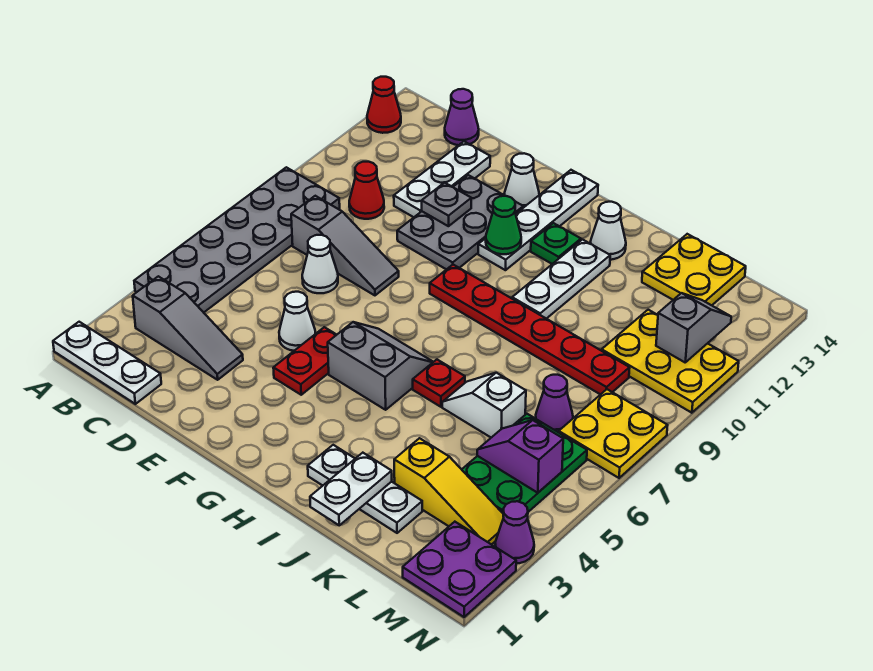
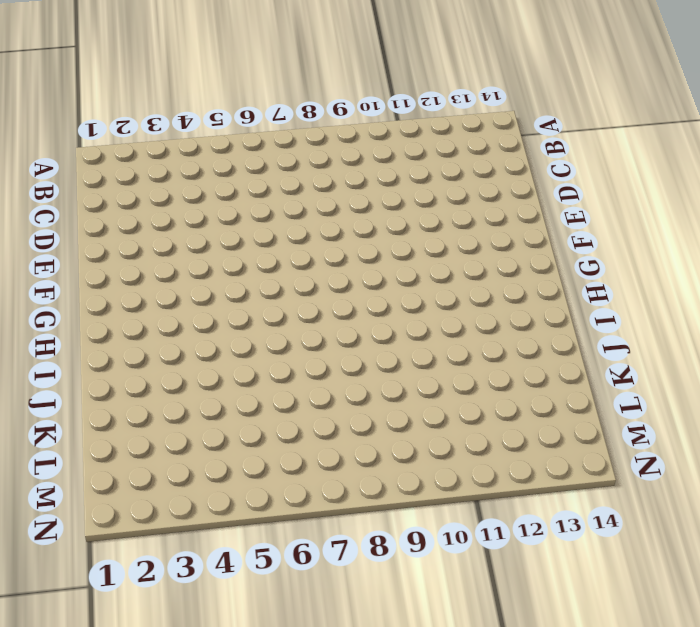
none -> white plate A1:C1 level 1
none -> grey plate A4:B9 level 1
none -> red cone A13 level 1
none -> grey slope B3:D3 level 1 top B

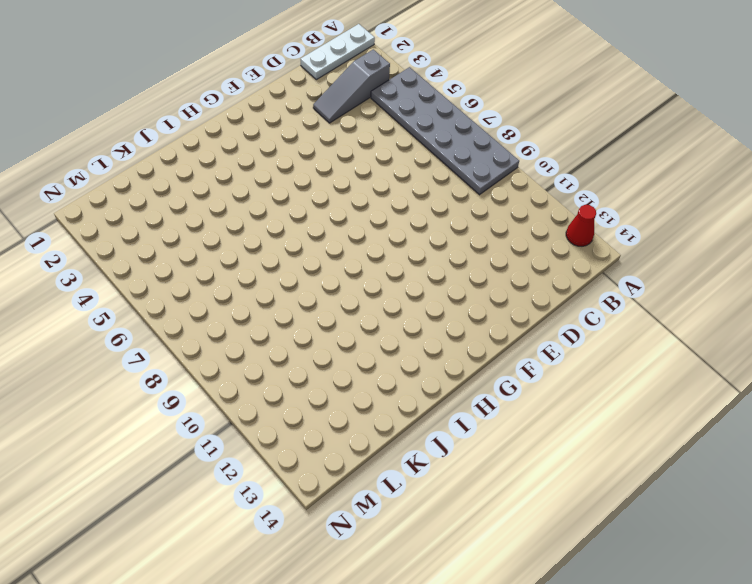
none -> grey slope C8:E8 level 1 top C
none -> red cone C10 level 1
none -> purple cone C14 level 1
none -> white cone D7 level 1

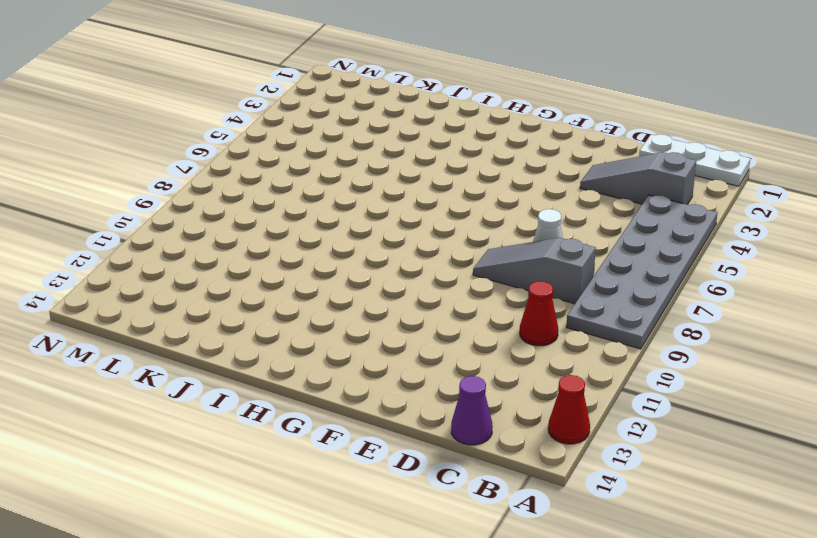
none -> white plate D11:D13 level 1
none -> white cone E5 level 1
none -> grey plate E10:F12 level 1
none -> red plate F4:F5 level 1

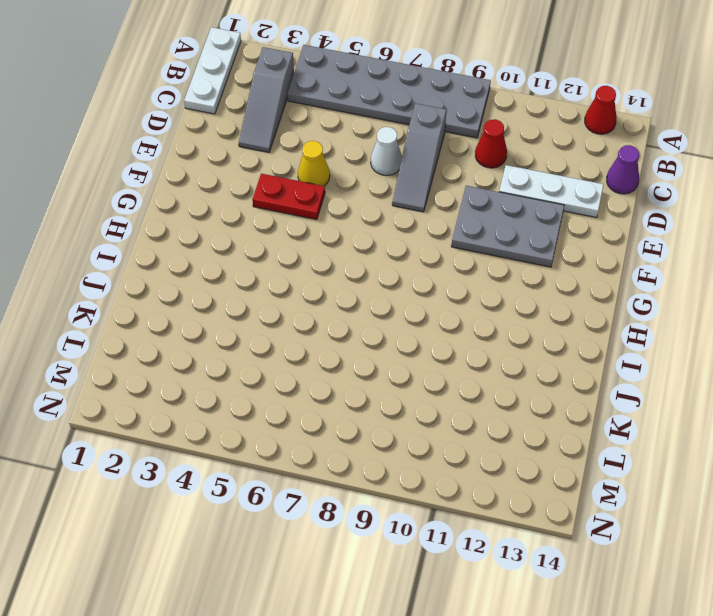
yellow cone E5 level 1 -> white cone E5 level 1
none -> white cone F13 level 1
none -> grey slope G5:H6 level 1 top 5
none -> red plate G9:L9 level 1
none -> white plate G11:G14 level 1

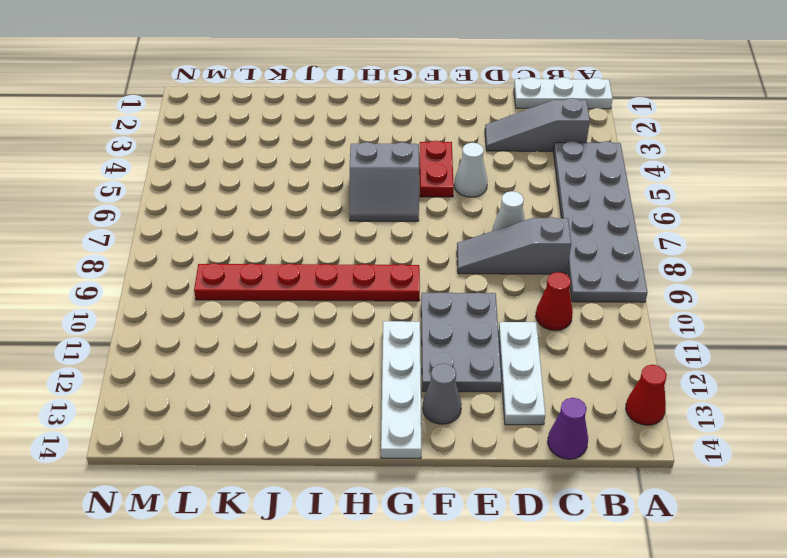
grey cone F13 level 1 -> white cone F13 level 1
none -> green plate H12 level 1
none -> white plate I2:K2 level 1
none -> red plate I6 level 1
none -> white plate I10:I12 level 1

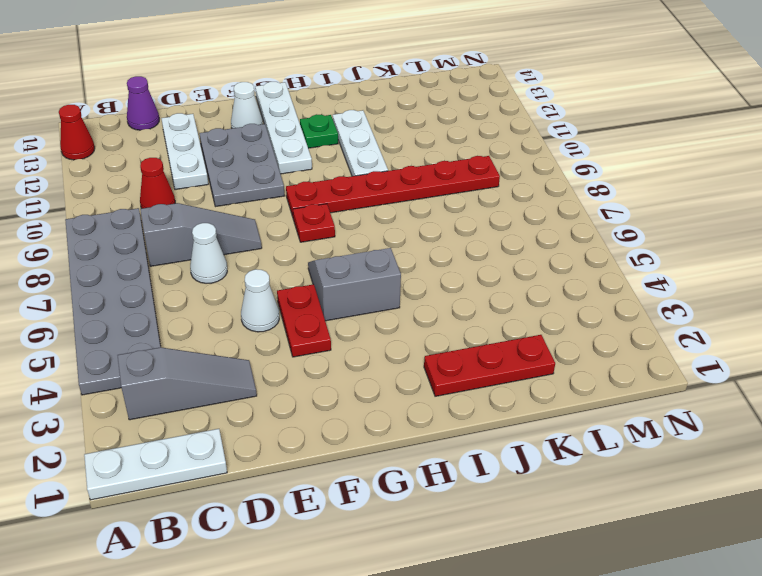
red plate G8 level 1 -> red plate I6 level 1
red plate I2:K2 level 1 -> white plate I2:K2 level 1
none -> white cone I13 level 1
none -> white slope J6:K6 level 1 top K
none -> yellow slope K3:M3 level 1 top K
none -> yellow plate K13:L14 level 1

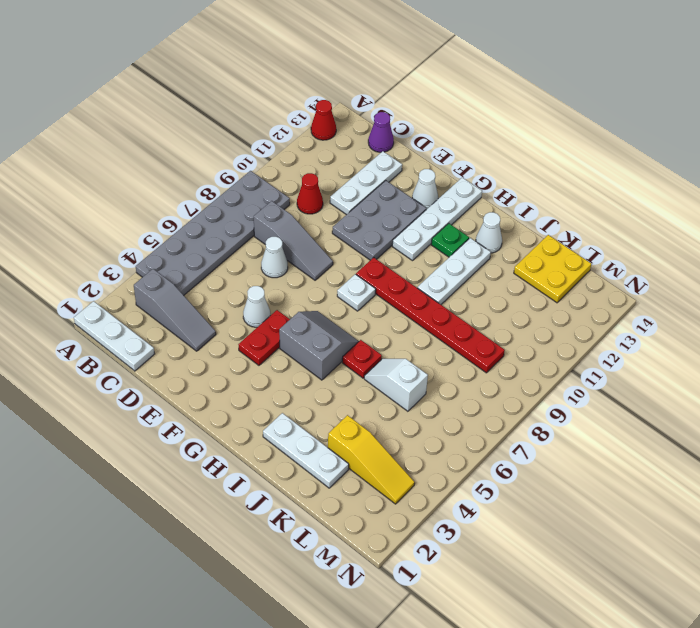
white plate G8 level 1 -> none
none -> green plate L4:M6 level 1
none -> purple cone L7 level 1
none -> yellow plate L10:N11 level 1
none -> purple plate M1:N2 level 1

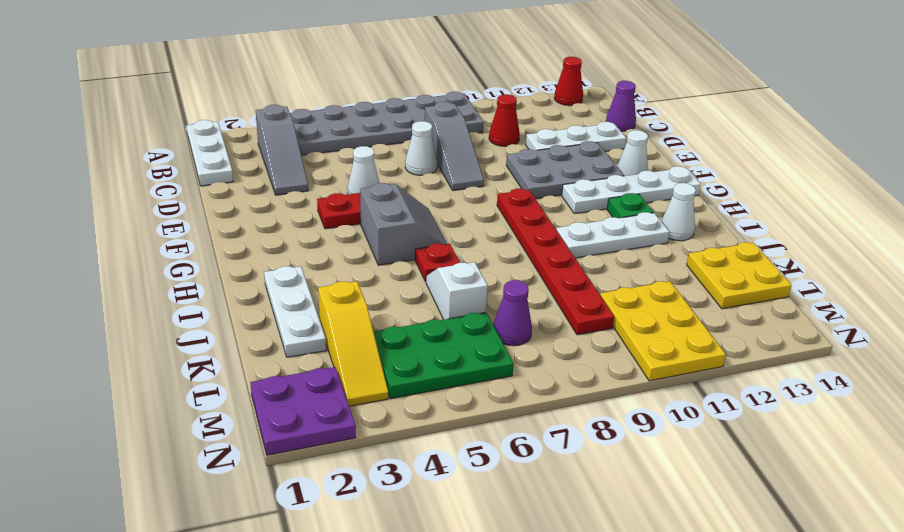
none -> yellow plate M7:N8 level 1
none -> purple cone N3 level 1
none -> grey plate E11 level 2
none -> green cone G11 level 2

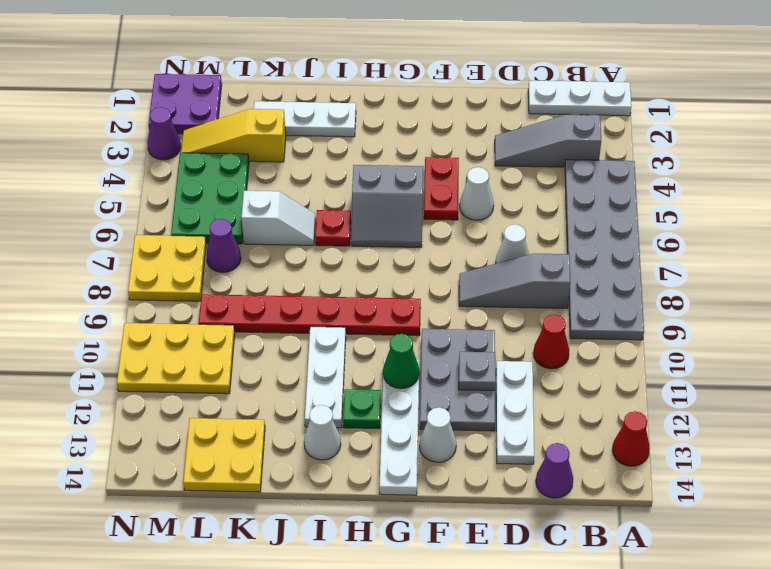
none -> white plate J1:J2 level 2
none -> purple slope L5:M5 level 2 top M
none -> grey slope M11:M12 level 2 top 11

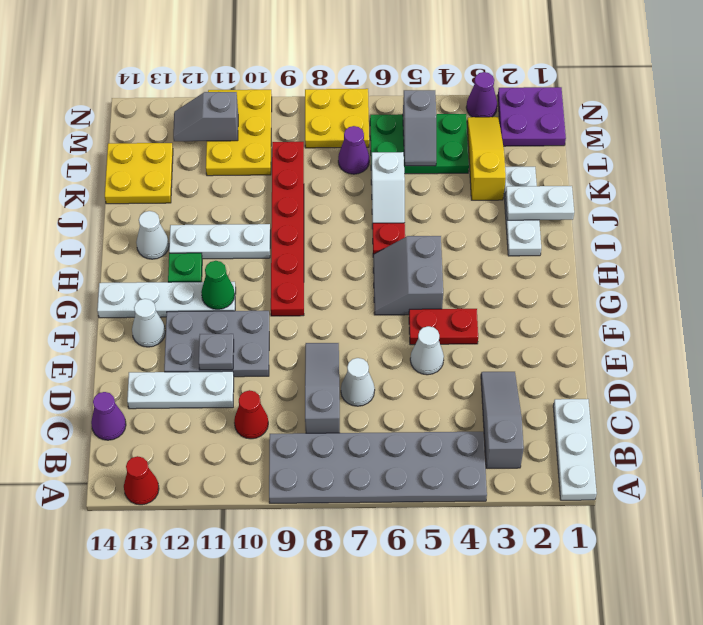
grey slope L5:M5 level 2 top M -> purple slope L5:M5 level 2 top M

